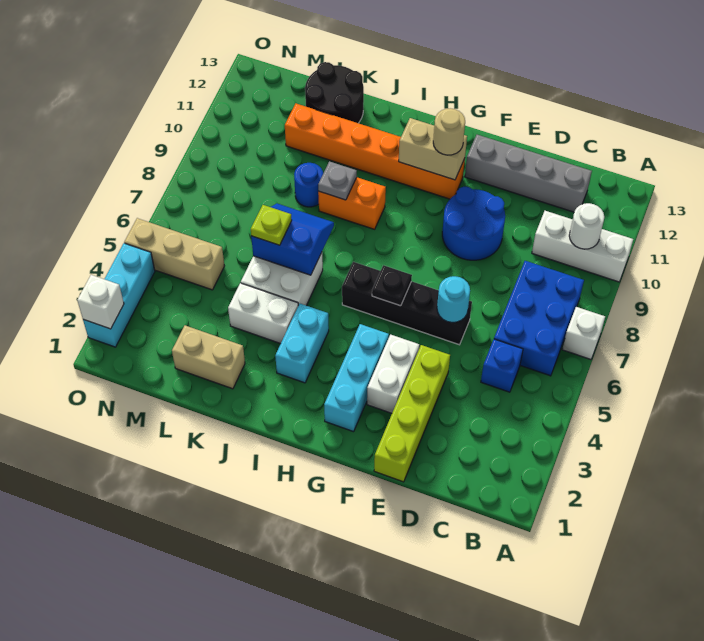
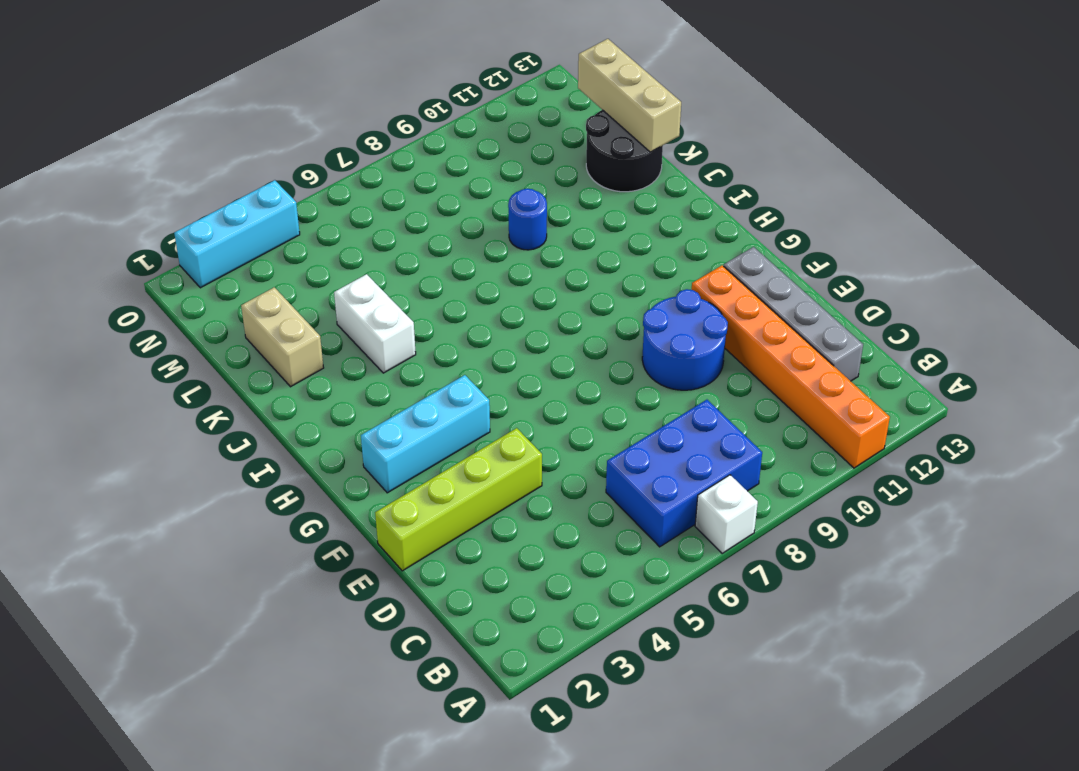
orange brick A11:F11 level 1 -> orange brick G11:L11 level 1
tan brick K13:M13 level 2 -> tan brick M5:O5 level 1
none -> white brick A10:C10 level 1
none -> blue brick C5 level 1
none -> black brick E6:H6 level 1

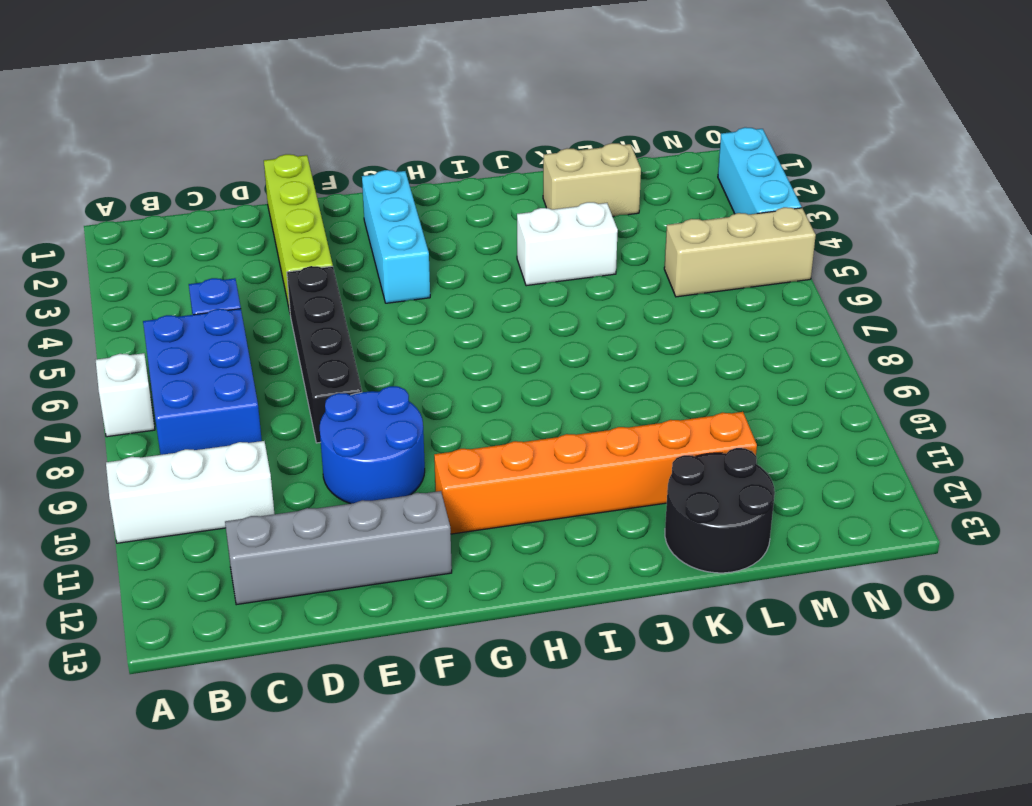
black brick E5:E8 level 1 -> black brick E6:H6 level 1
none -> white brick F3:F4 level 1
none -> cyan brick I3:I4 level 1
none -> orange brick I9:J9 level 1

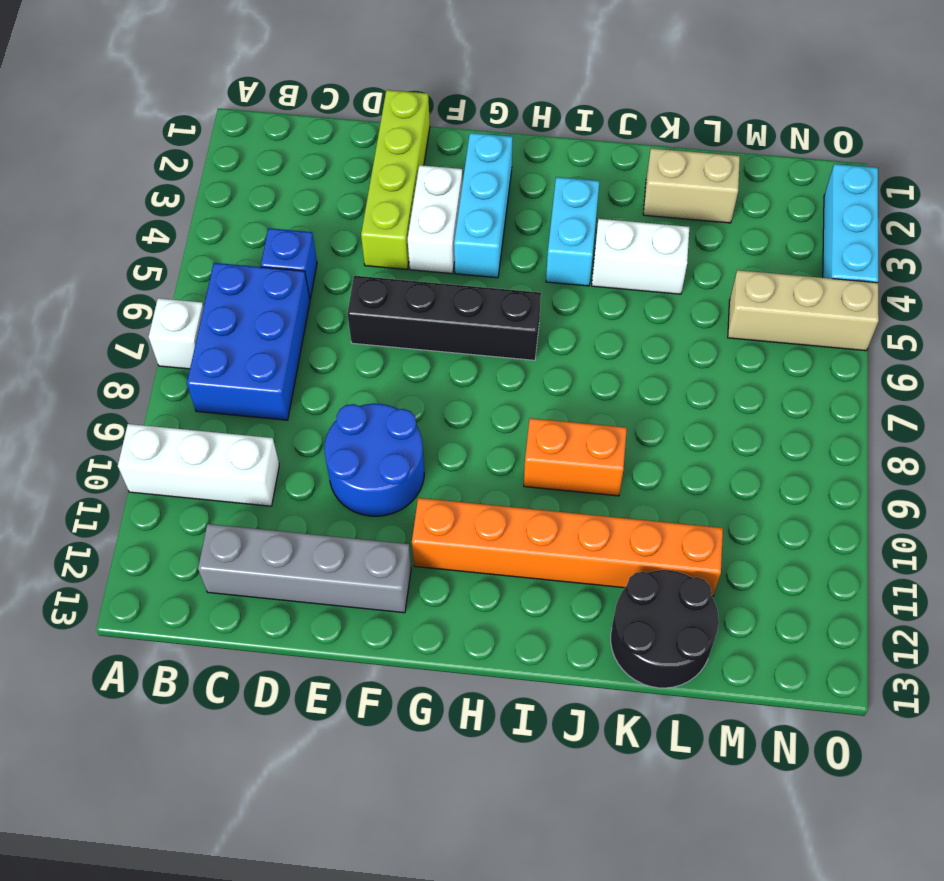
none -> white brick J5:K6 level 1
none -> blue round brick K9 level 1
none -> white round brick B10 level 2

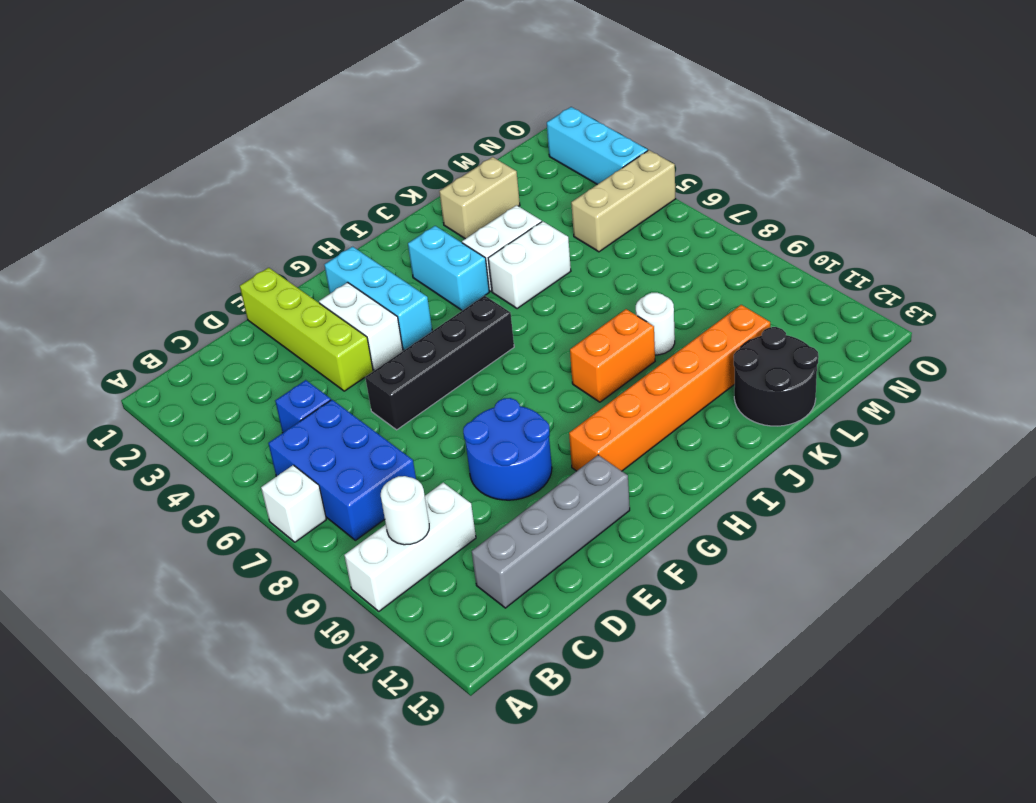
white brick J5:K5 level 1 -> white brick J5:K6 level 1
white round brick K9 level 1 -> blue round brick K9 level 1
none -> cyan round brick E6 level 2
none -> black plate G6 level 2
none -> tan brick G11:H11 level 2

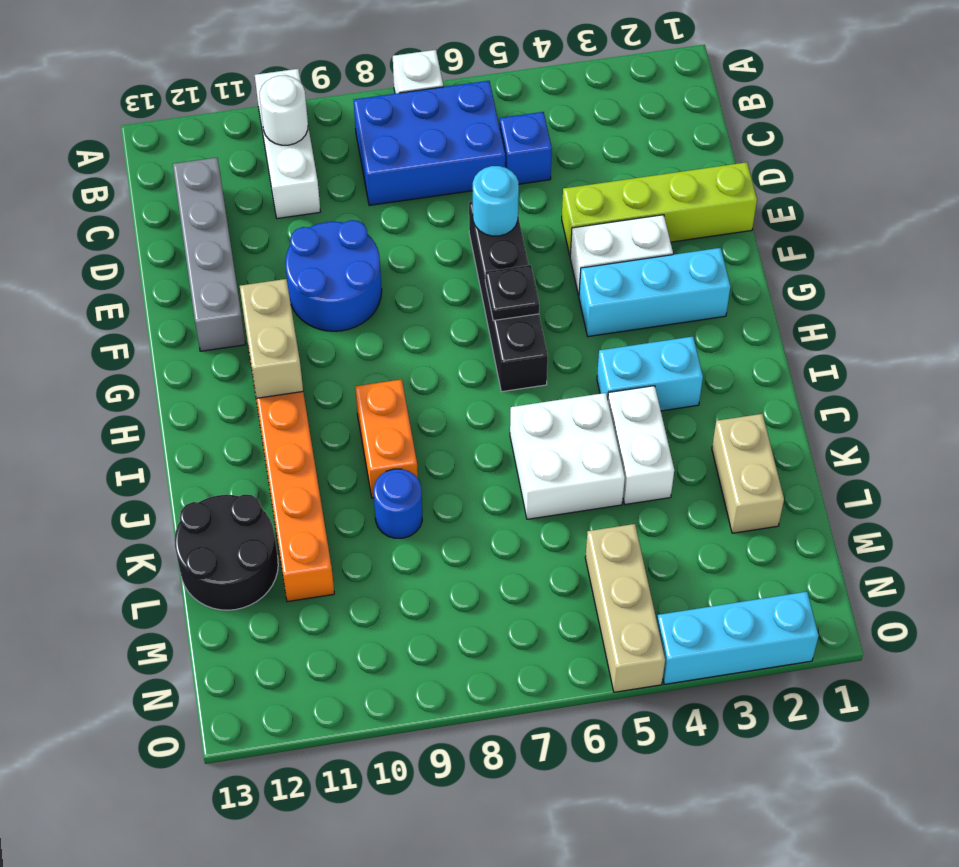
none -> blue slope J6:K7 level 2 top 6
none -> grey plate J9 level 2
none -> white brick O2 level 2

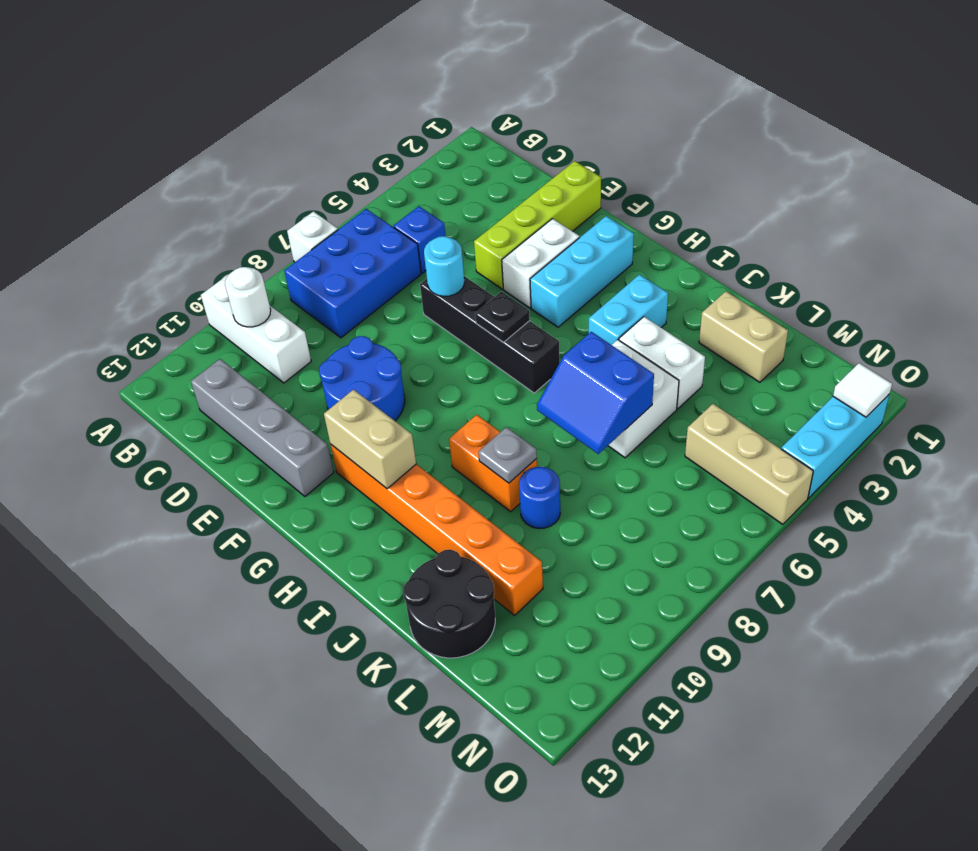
white tile O2 level 2 -> white brick O2 level 2
none -> tan round brick G11 level 3
none -> lime plate K6 level 3

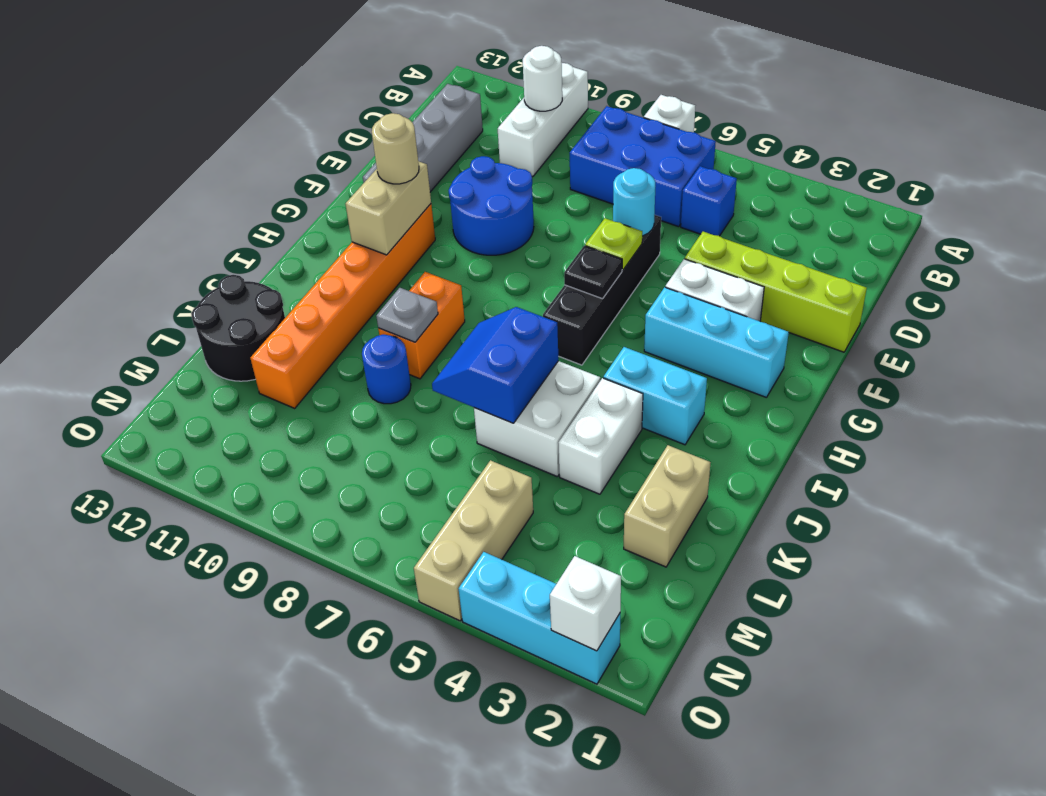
lime plate F6 level 2 -> lime plate K6 level 3

